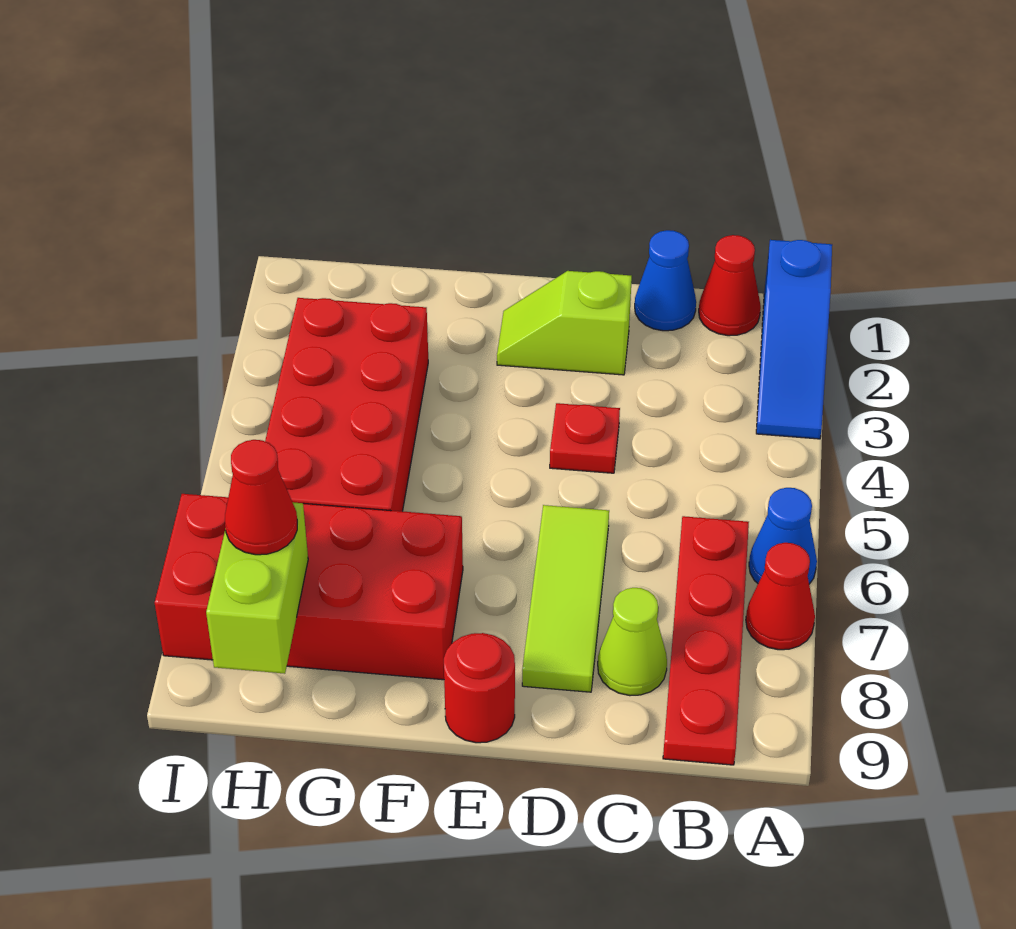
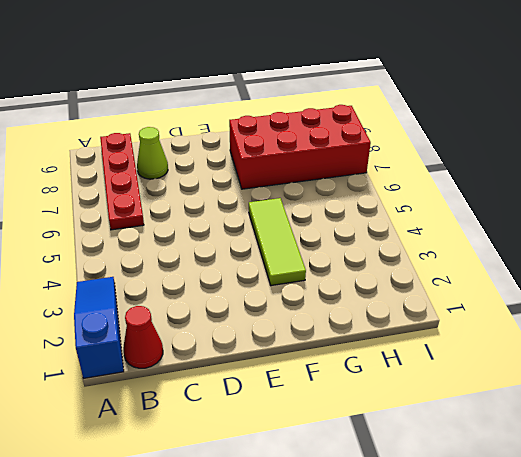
lime tile F3:F5 level 1 -> lime tile D6:D8 level 1
none -> blue cone A6 level 1
none -> red cone A7 level 1
none -> blue cone C1 level 1

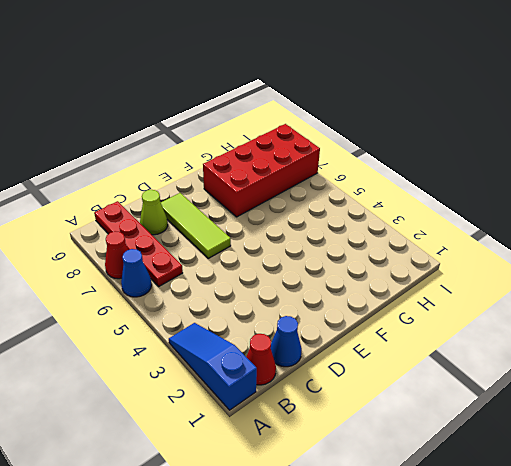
none -> lime slope D2:E2 level 1 top D
none -> red plate D4 level 1
none -> red round brick E9 level 1

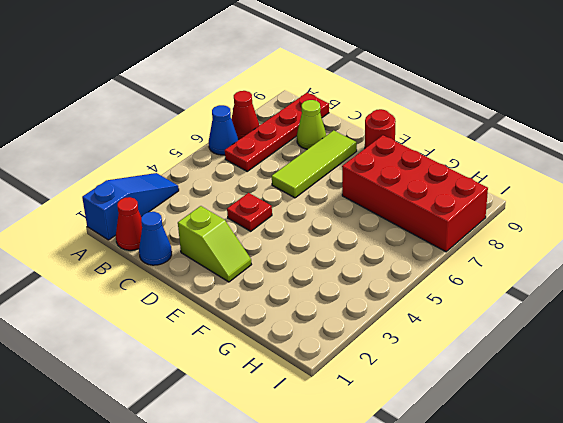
none -> red brick G3:H6 level 1
none -> lime brick H8:H9 level 2
none -> red cone H8 level 3

